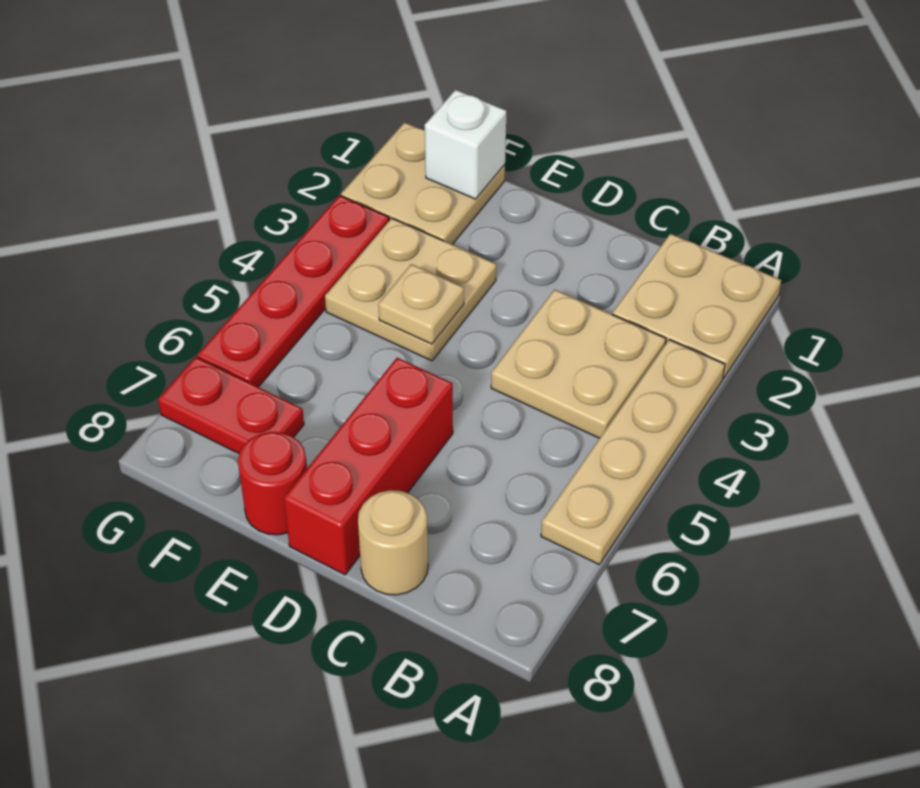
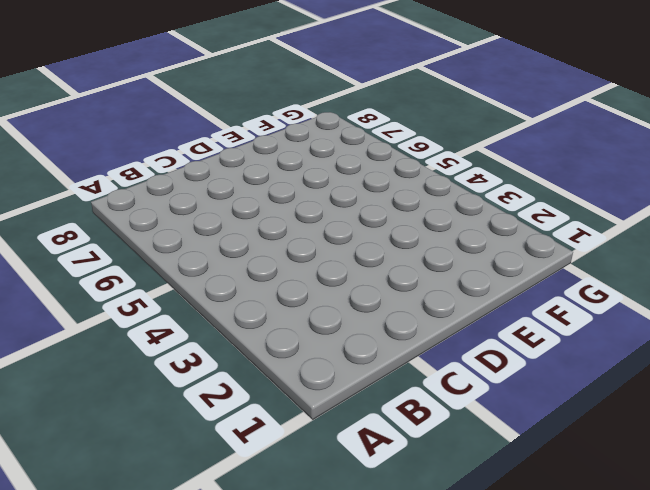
none -> tan plate A1:B2 level 1
none -> tan plate A3:A6 level 1
none -> tan plate B3:C4 level 1

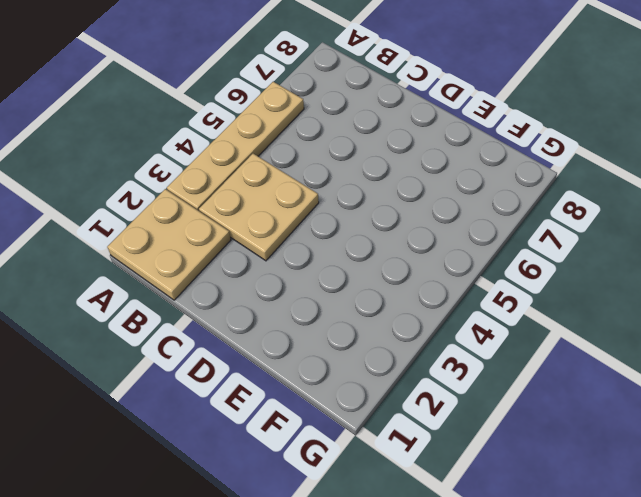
none -> tan round brick C8 level 1
none -> red brick D6:D8 level 1
none -> tan plate E3:F4 level 1

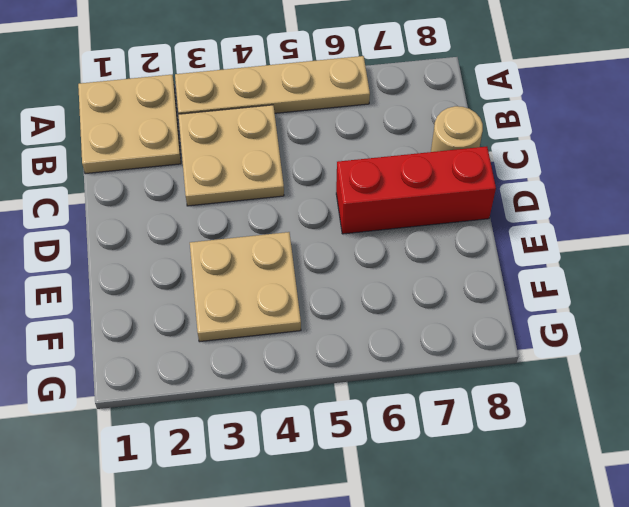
none -> red round brick E8 level 1
none -> tan plate F1:G2 level 1
none -> red plate F7:G7 level 1

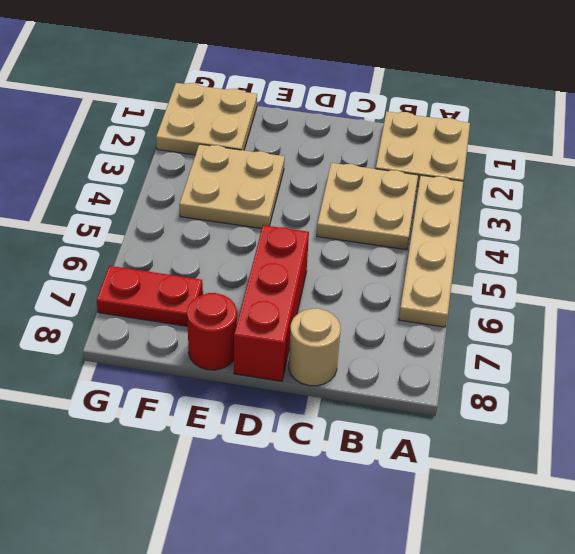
none -> red plate G3:G6 level 1
none -> tan plate E4 level 2
none -> white brick F1 level 2

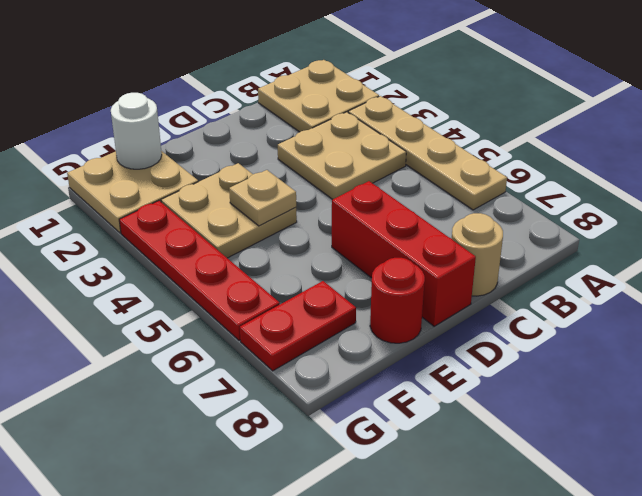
white round brick F1 level 2 -> white brick F1 level 2

